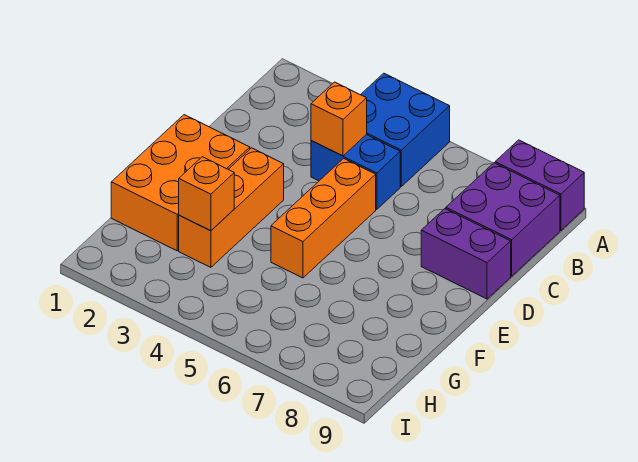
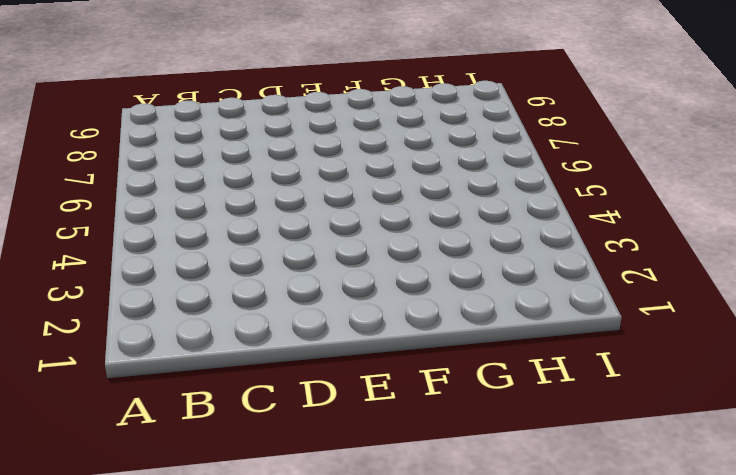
none -> blue brick A4:B5 level 1
none -> purple brick A8:A9 level 1

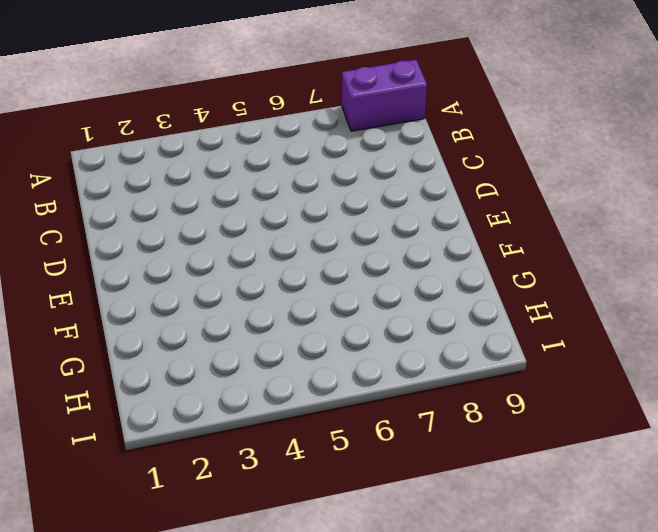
none -> blue brick A4:B5 level 1
none -> purple brick B8:C9 level 1

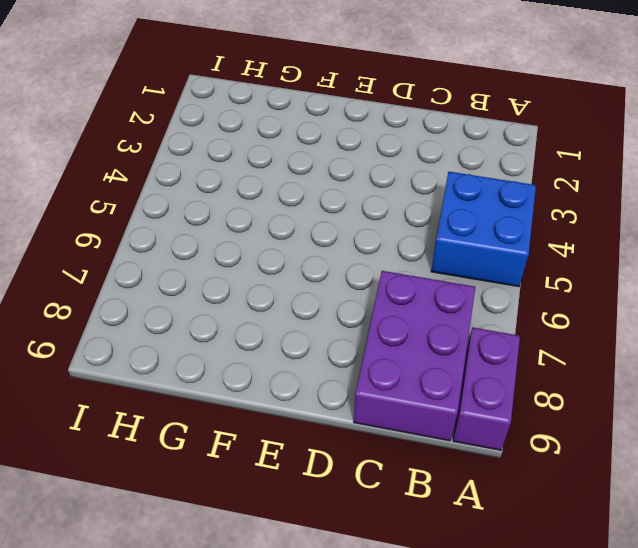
purple brick B7:C9 level 1 -> purple brick B8:C9 level 1
none -> blue brick C4:C5 level 1
none -> orange brick D5:F5 level 1

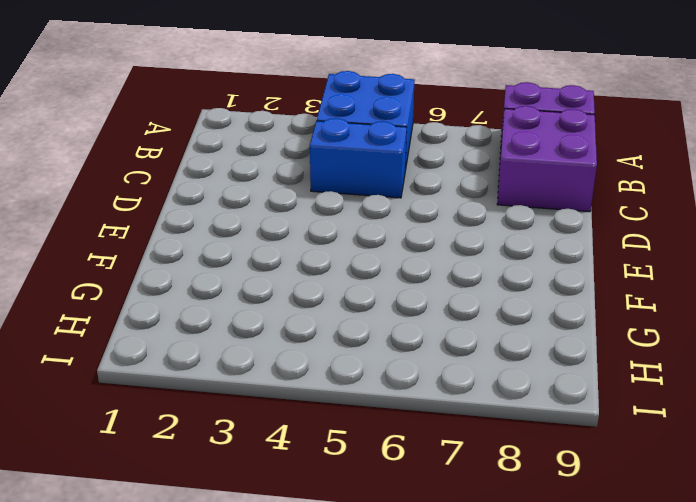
none -> orange brick D5:F5 level 1
none -> purple brick D8:D9 level 1

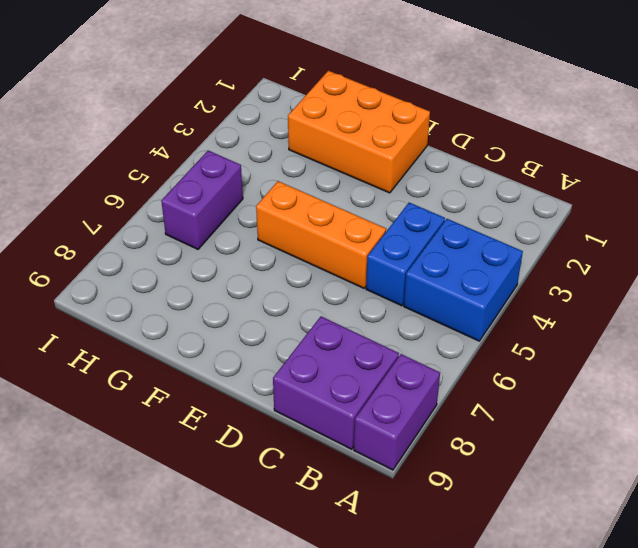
purple brick H5:H6 level 1 -> purple brick D8:D9 level 1
none -> orange brick E3:G3 level 1
none -> orange brick C4 level 2

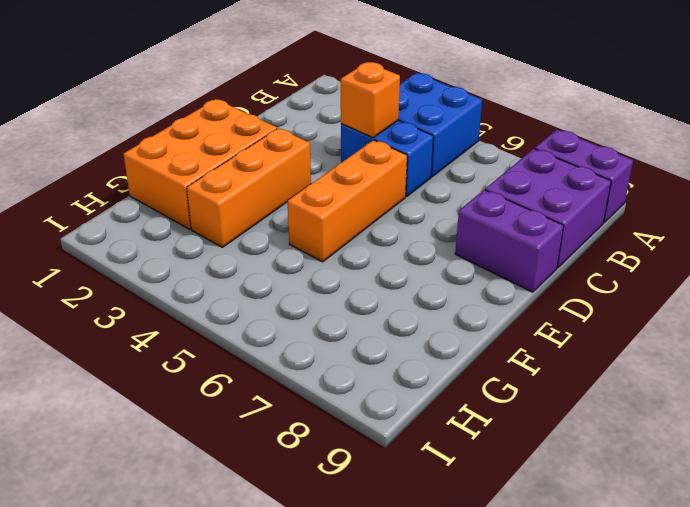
none -> orange brick G3 level 2

